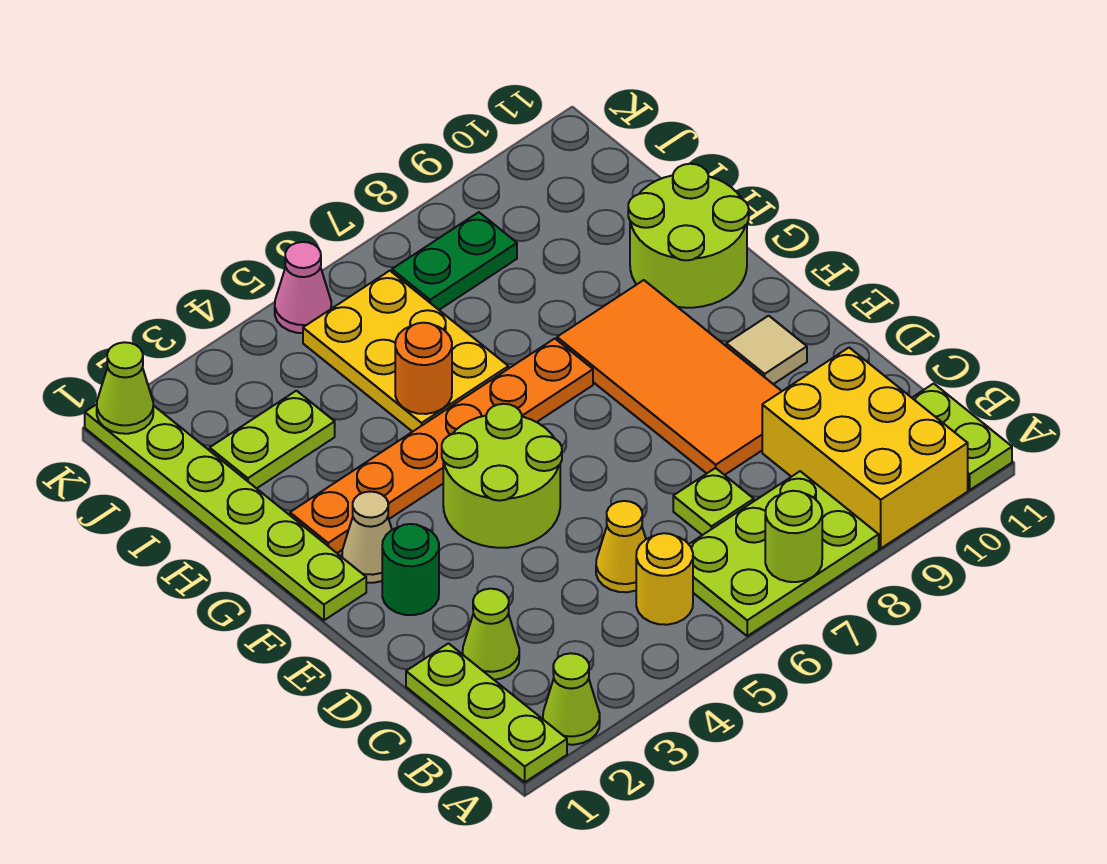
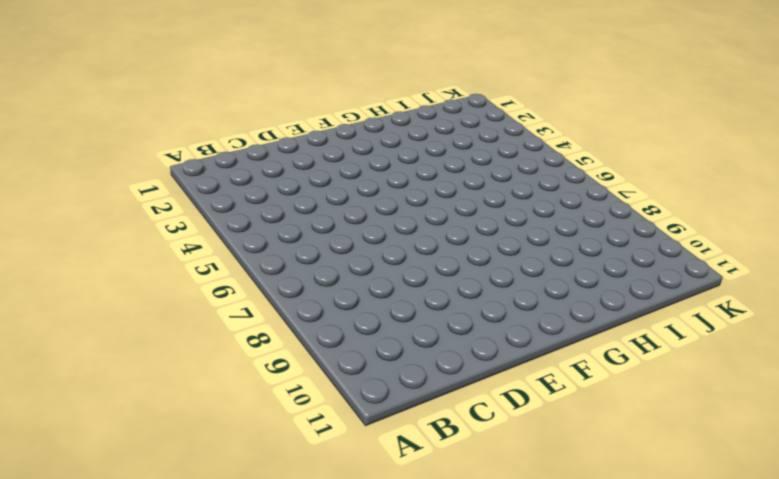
none -> lime plate A1:C1 level 1
none -> lime cone A2 level 1
none -> lime plate A6:B8 level 1

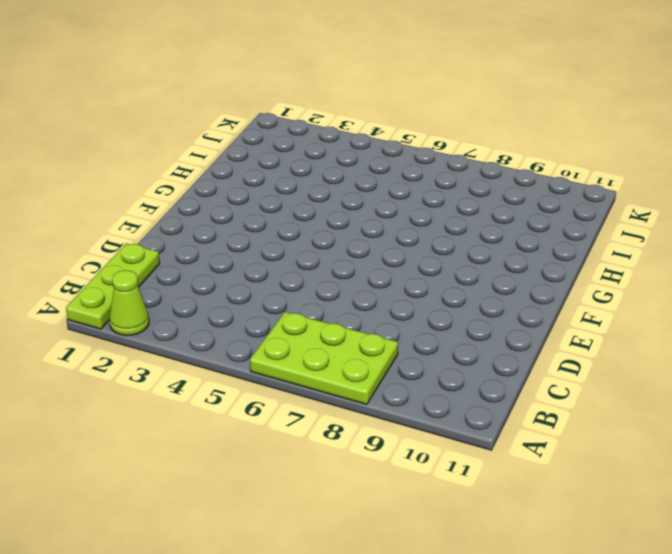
none -> yellow brick A9:C10 level 1
none -> lime plate A11:B11 level 1
none -> yellow round brick B5 level 1

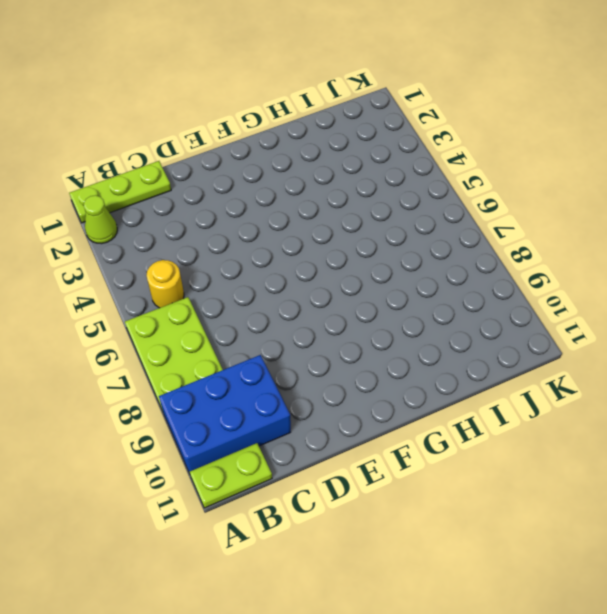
blue brick A9:C10 level 1 -> yellow brick A9:C10 level 1
none -> lime cone C2 level 1
none -> yellow cone C5 level 1
none -> lime plate C7 level 1

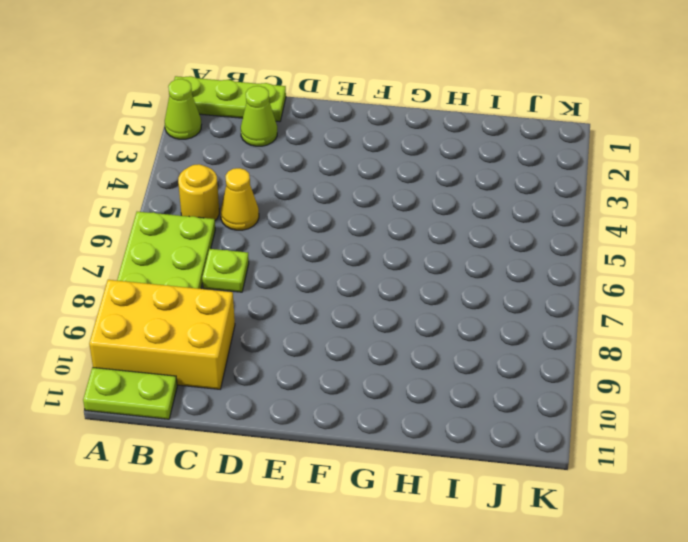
none -> orange tile D8:G9 level 1
none -> green round brick E2 level 1
none -> lime round brick E4:F5 level 1

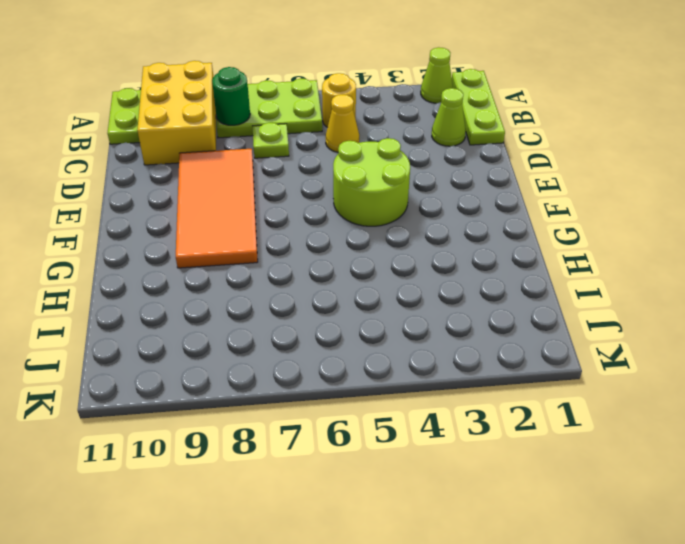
green round brick B8 level 2 -> green round brick E2 level 1
none -> tan tile E10 level 1
none -> lime plate F1:K1 level 1
none -> tan cone F2 level 1

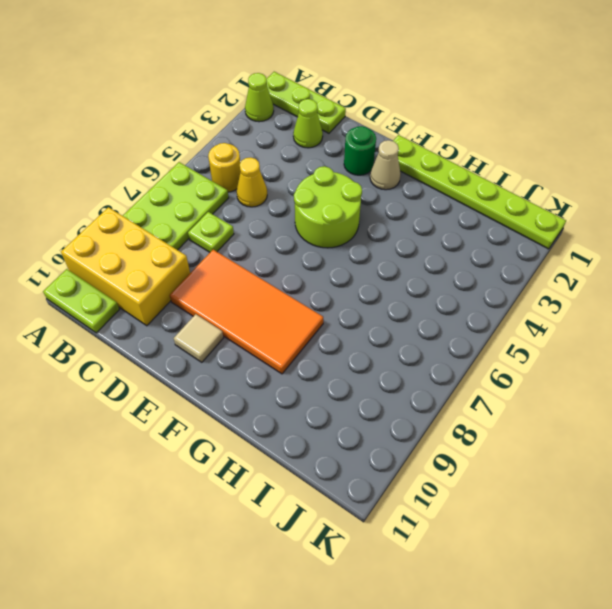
none -> orange plate G2:G7 level 1
none -> lime round brick G10:H11 level 1
none -> yellow plate H5:J6 level 1

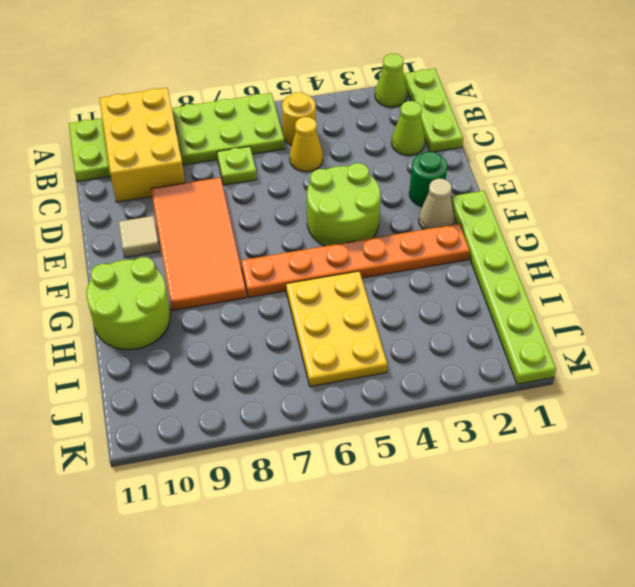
none -> lime plate I2:I3 level 1
none -> green plate J7:J8 level 1
none -> pink cone K5 level 1

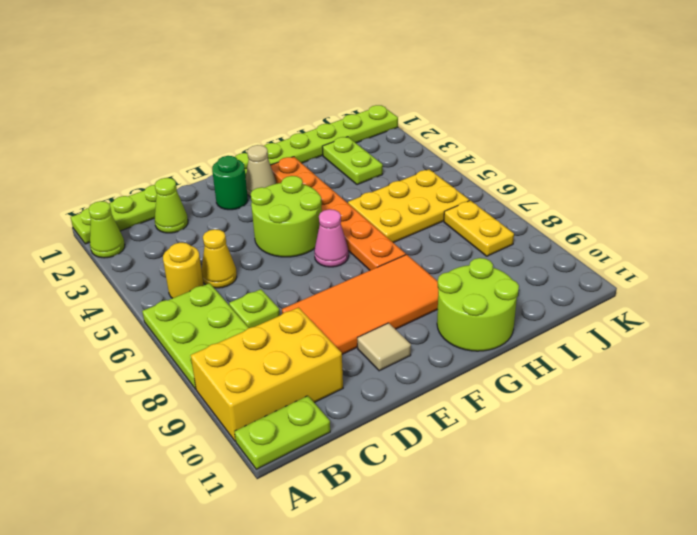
pink cone F6 level 1 -> pink cone K5 level 1
yellow plate J7:J8 level 1 -> green plate J7:J8 level 1
none -> lime round brick A7 level 2
none -> orange round brick H5 level 2
none -> lime cone K1 level 2

